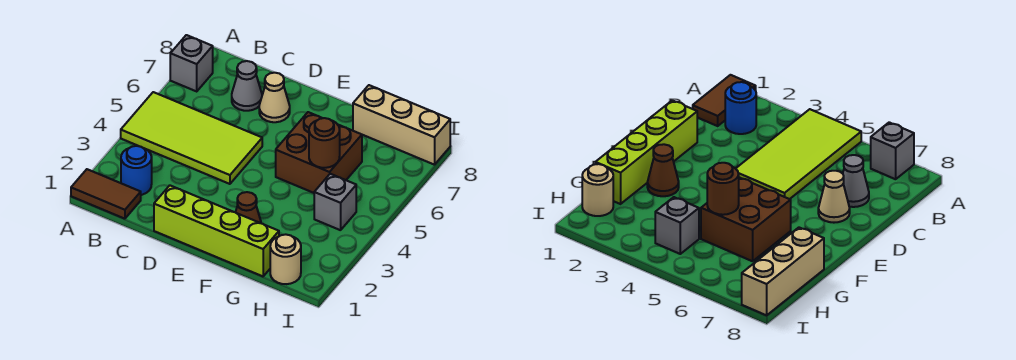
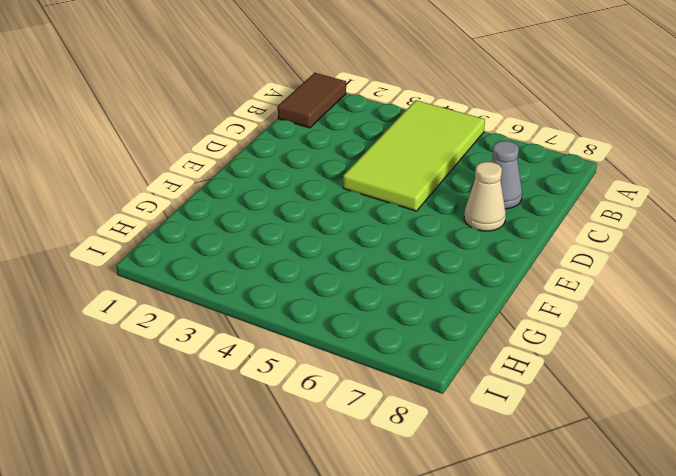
none -> grey brick A7 level 1
none -> blue round brick B2 level 1
none -> lime brick D1:G1 level 1

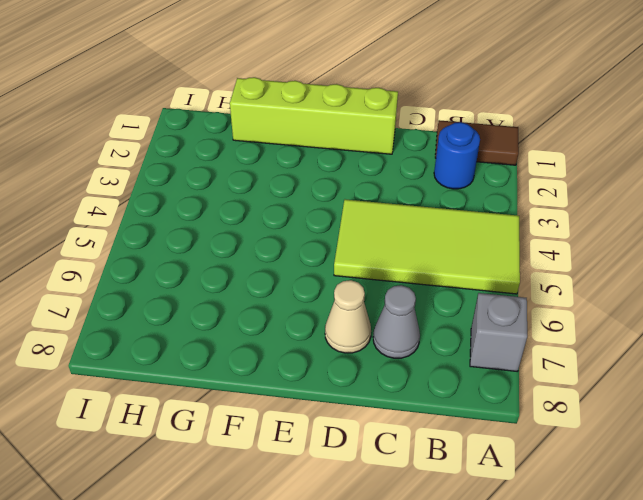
none -> brown cone F2 level 1
none -> brown brick F5:G6 level 1
none -> tan brick G8:I8 level 1

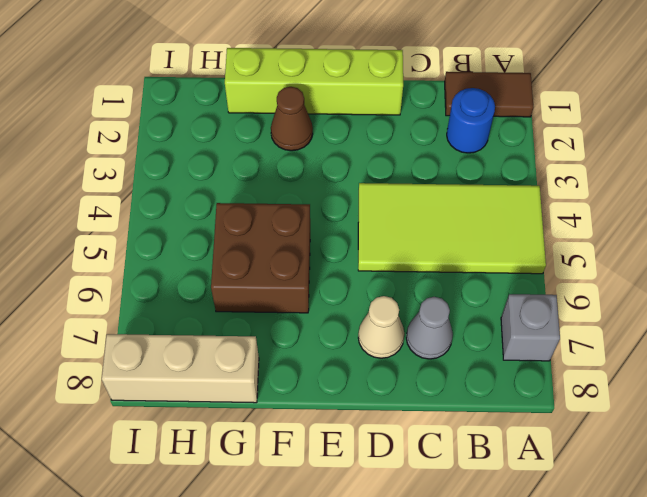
none -> tan round brick H1 level 1
none -> grey brick H4 level 1
none -> brown round brick G5 level 2

